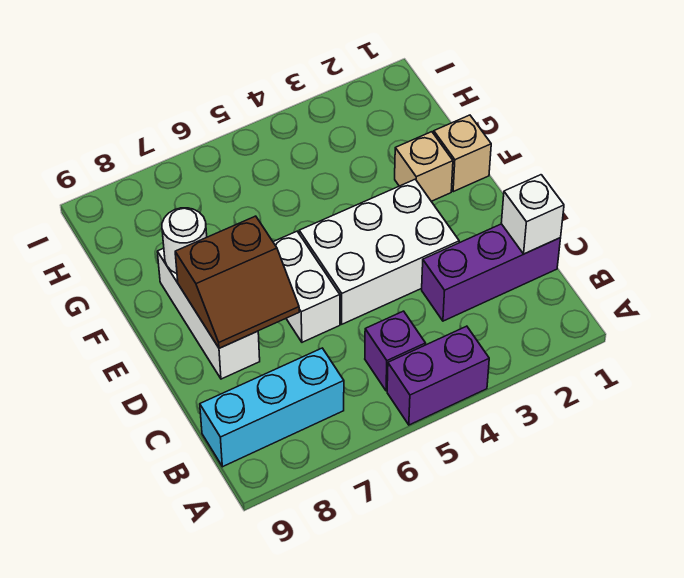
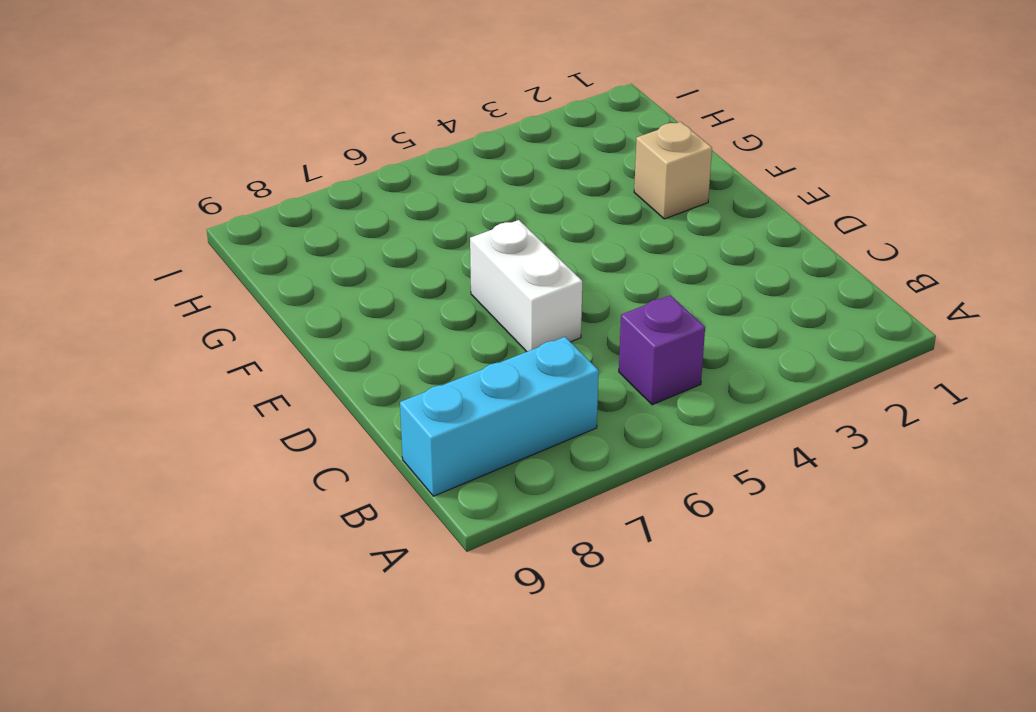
none -> purple brick A4:A5 level 1
none -> purple brick C1:C3 level 1
none -> white brick D3:E5 level 1

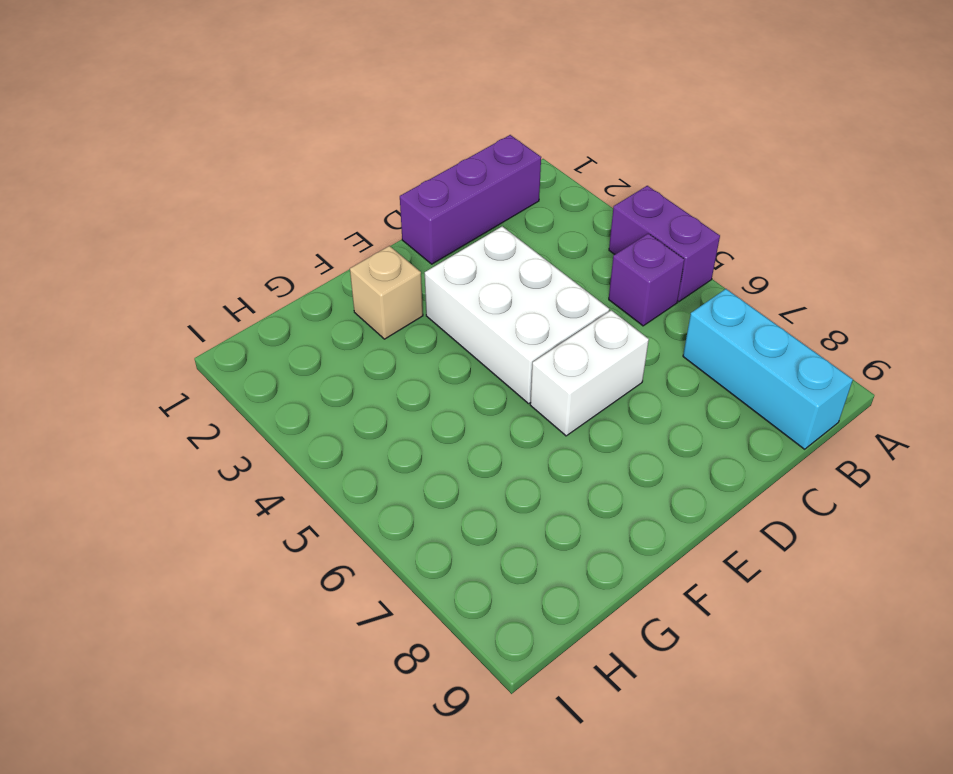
purple brick B1:D1 level 1 -> purple brick C1:C3 level 1
none -> white brick D8:F8 level 1
none -> tan brick F1 level 1
none -> white brick C1 level 2

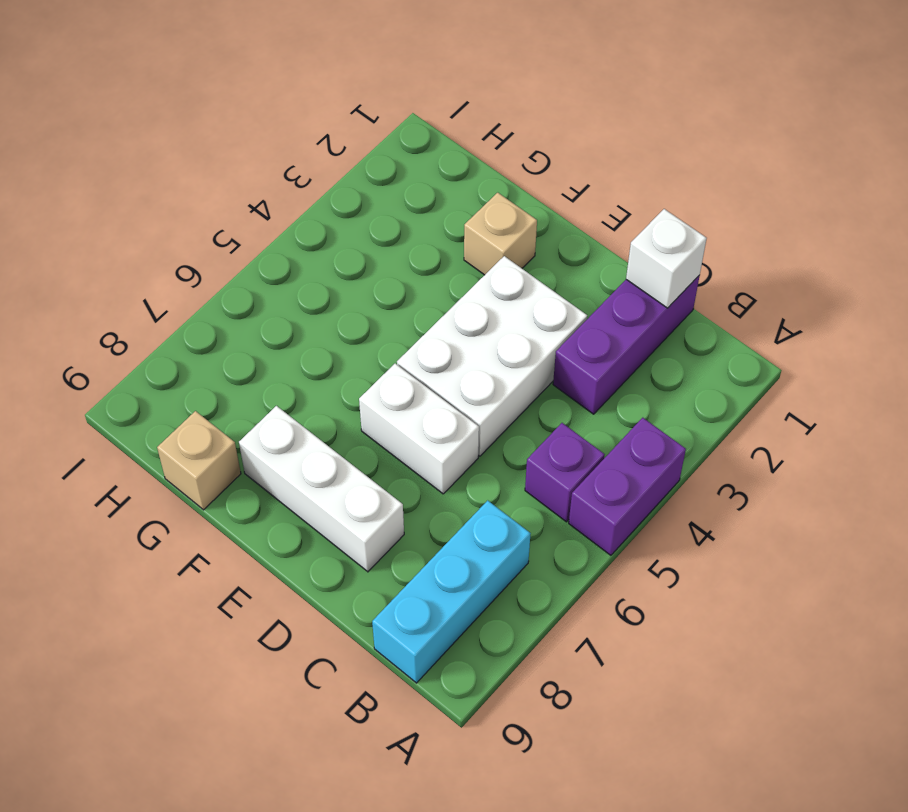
tan brick G9 level 1 -> tan brick F1 level 1
none -> brown slope D7:E8 level 2 top E
none -> white round brick F8 level 2

